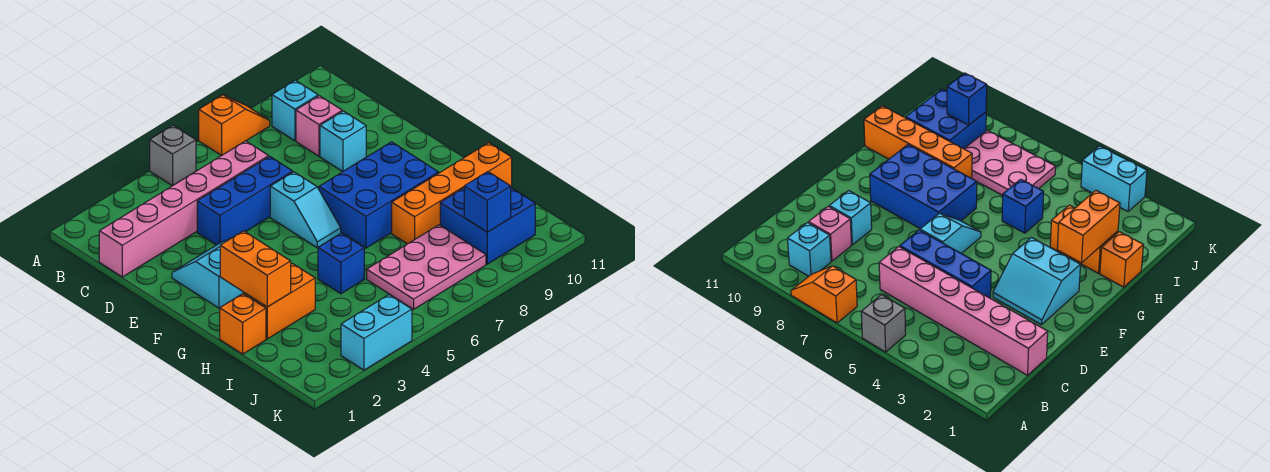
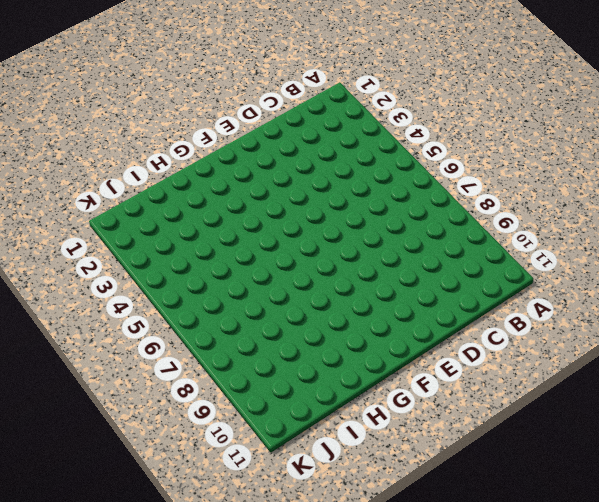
none -> grey brick A5 level 1
none -> orange slope A7:A8 level 1 top 7
none -> cyan brick B9 level 1

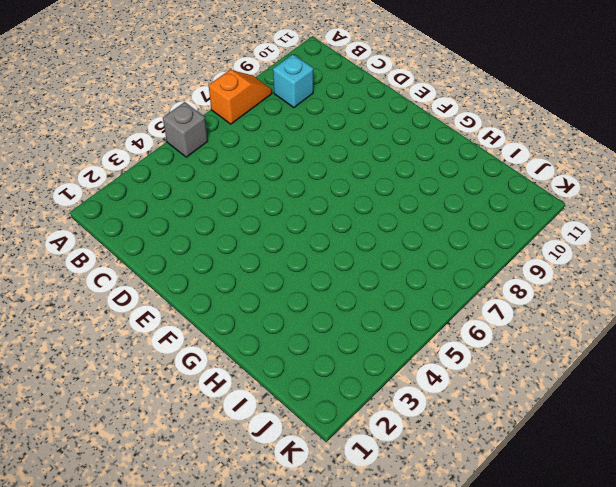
none -> pink brick C1:C6 level 1
none -> pink brick C9 level 1
none -> blue brick D4:D6 level 1

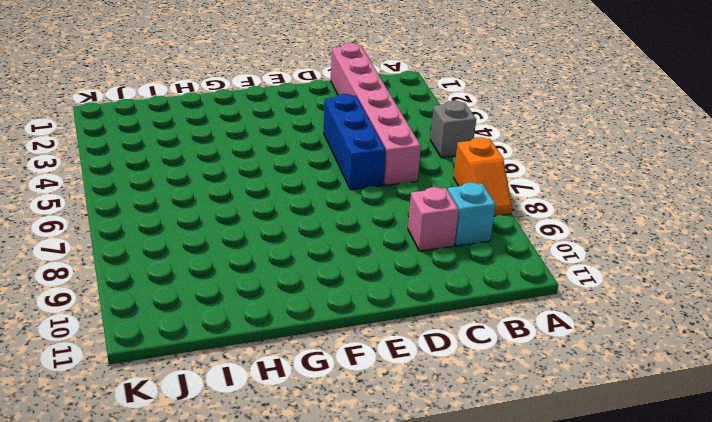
none -> cyan brick D9 level 1
none -> cyan slope E2:F3 level 1 top F
none -> cyan slope E6:F6 level 1 top E

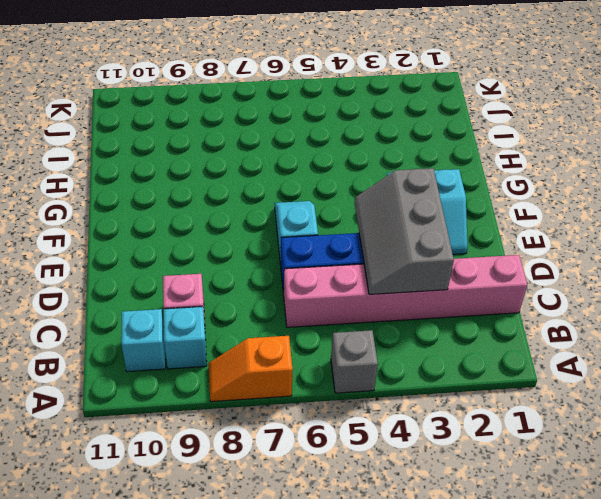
cyan brick B10 level 1 -> cyan brick D9 level 1
grey slope C3:E4 level 2 top 3 -> none
none -> blue brick F7:G9 level 1
none -> orange brick H1 level 1
none -> orange brick H2:H3 level 1

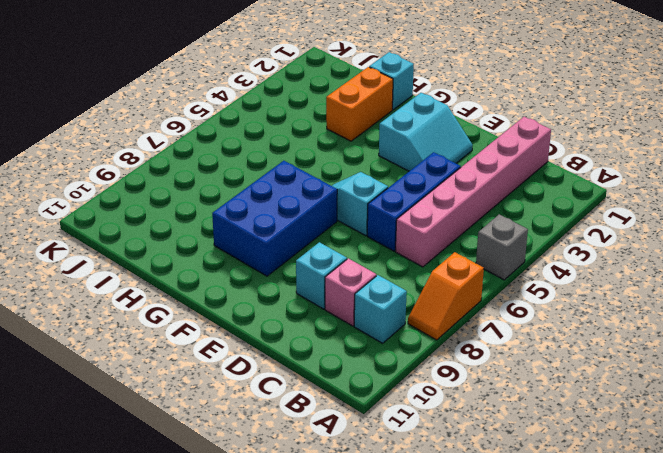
cyan brick H1 level 1 -> orange brick H1 level 1
none -> blue brick H5 level 1
none -> orange brick H8:H11 level 1
none -> pink plate I6:J8 level 1

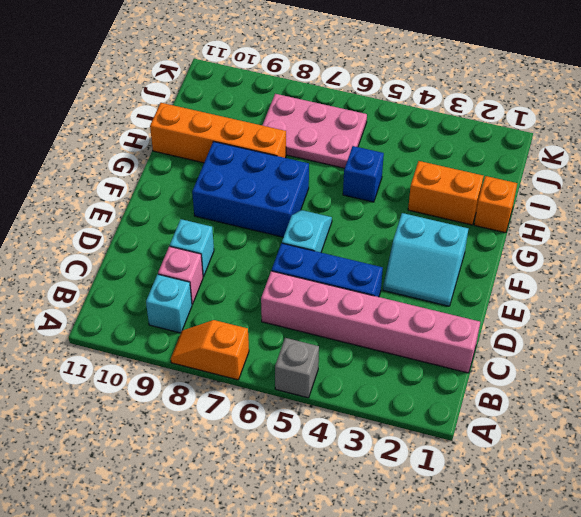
none -> blue brick I9:J10 level 1
none -> cyan brick K3:K4 level 1
none -> orange brick G2:H2 level 2

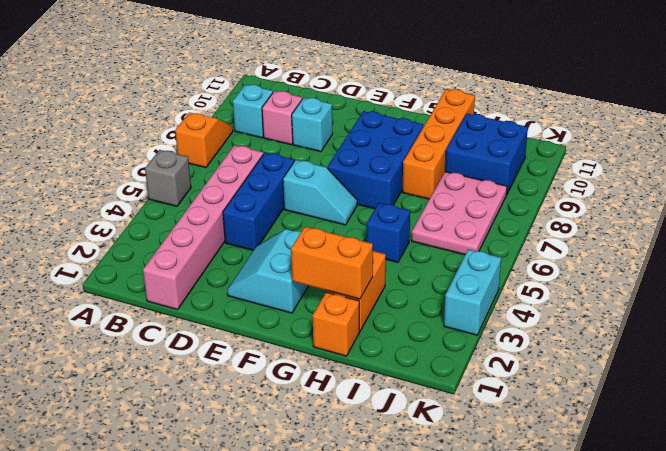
none -> blue brick J9 level 2

